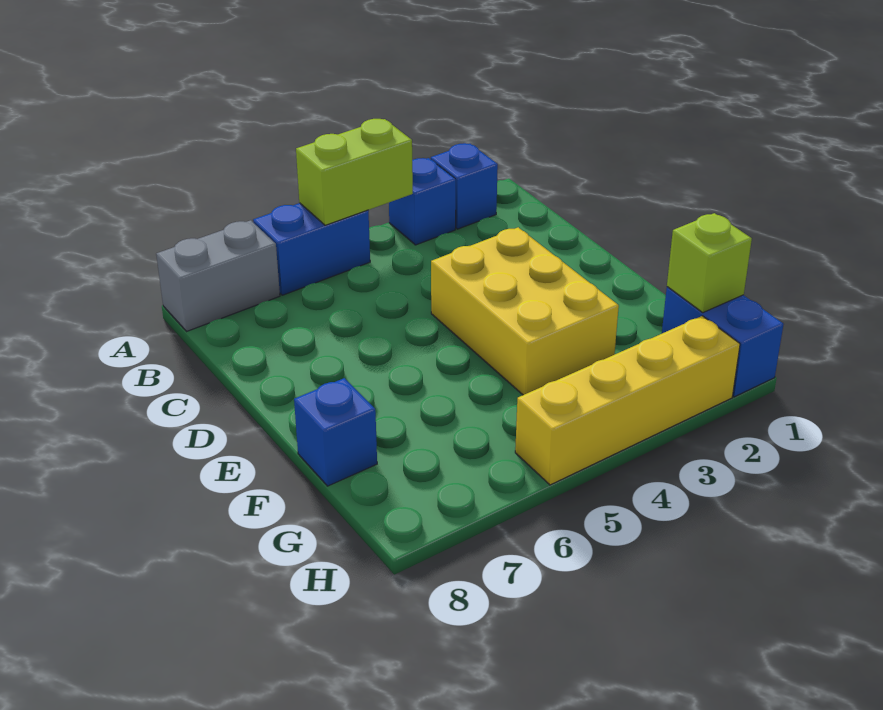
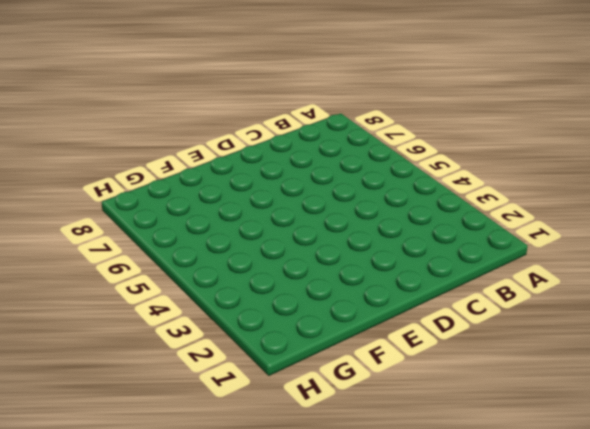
none -> blue brick A2 level 1
none -> blue brick A3 level 1

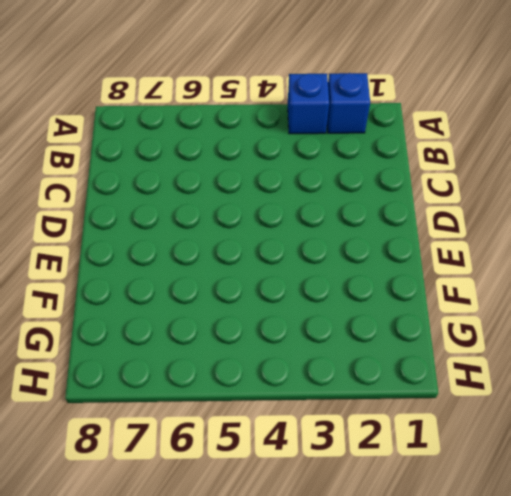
none -> blue brick A5:A6 level 1
none -> grey brick A7:A8 level 1

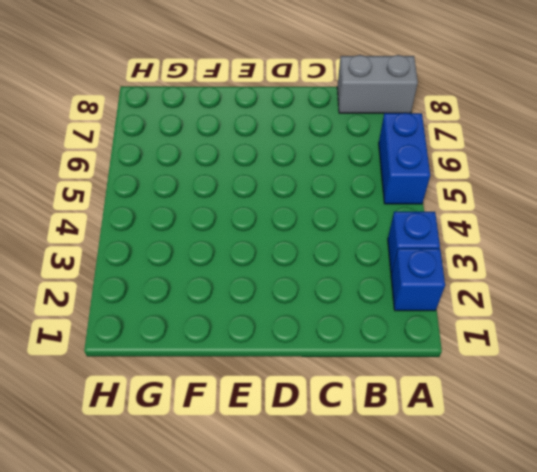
grey brick A8:B8 level 1 -> grey brick A7:A8 level 1
none -> yellow brick D3:F4 level 1
none -> blue brick F8 level 1

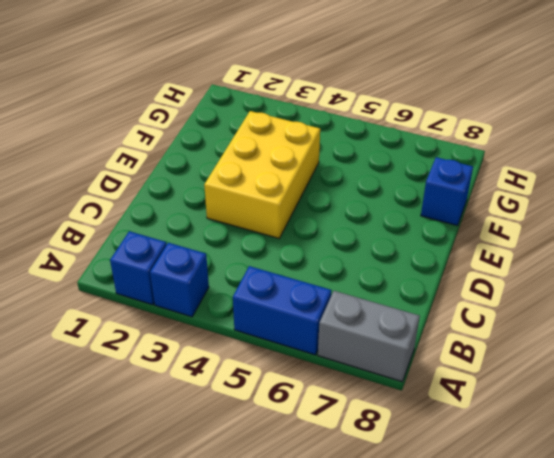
none -> blue brick G1:H1 level 1
none -> yellow brick H2:H5 level 1

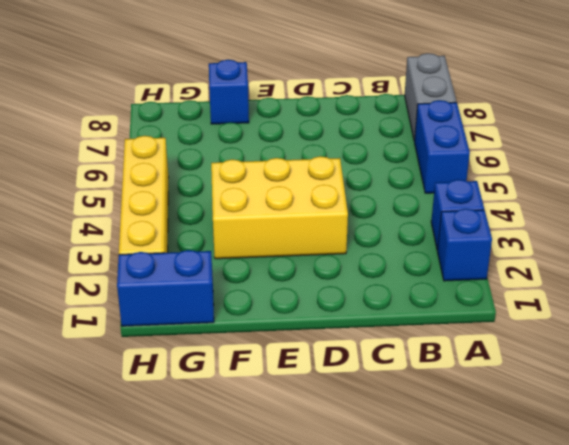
none -> lime brick A4:A5 level 2
none -> lime brick G1 level 2

